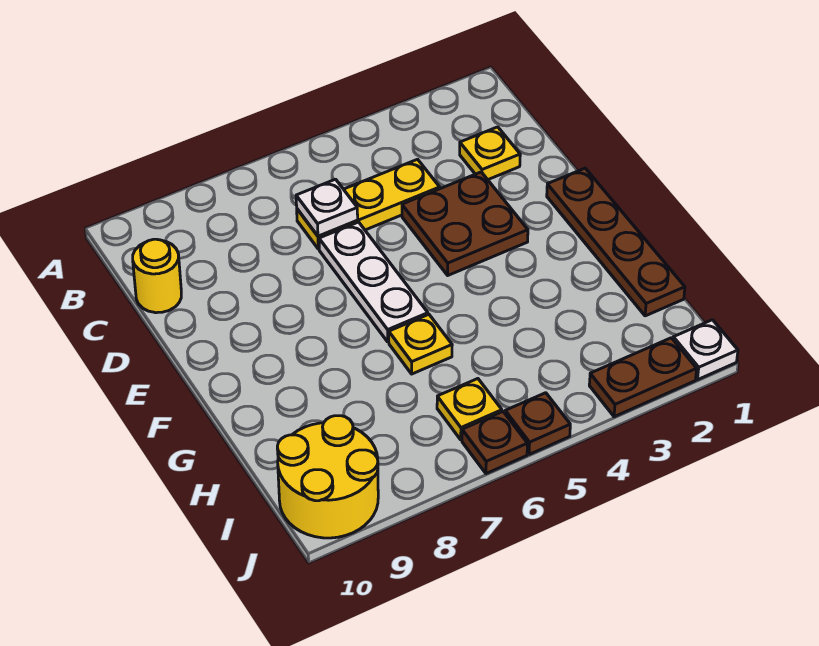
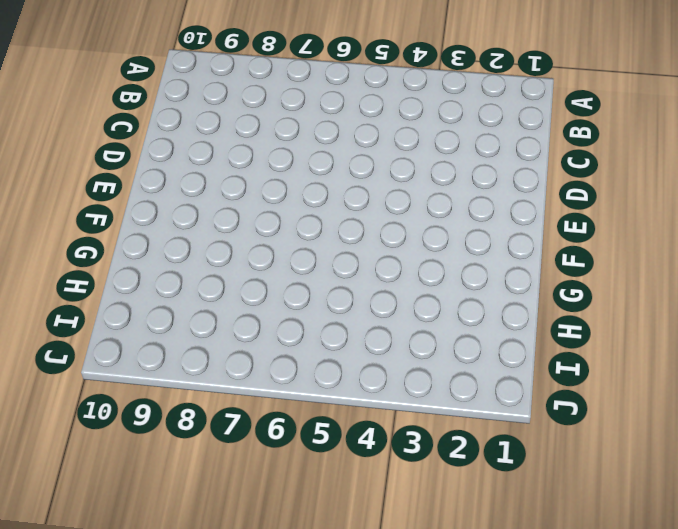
none -> yellow plate C2 level 1
none -> yellow plate C4:C6 level 1
none -> yellow round brick C10 level 1

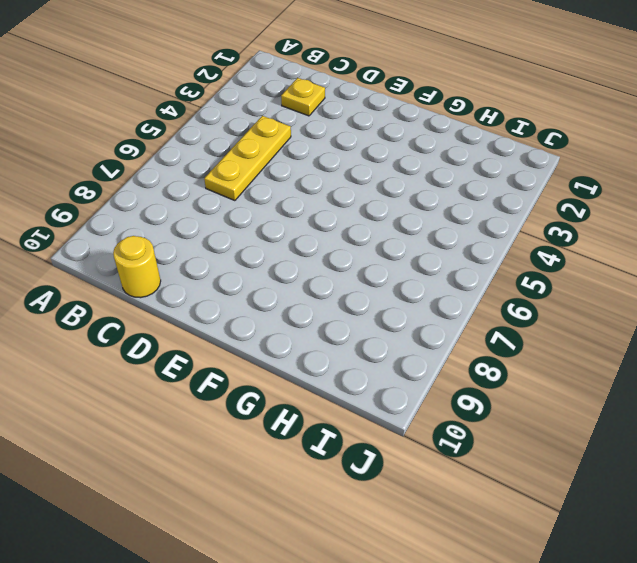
none -> brown plate D3:E4 level 1
none -> white plate D6:F6 level 1
none -> brown plate E1:H1 level 1

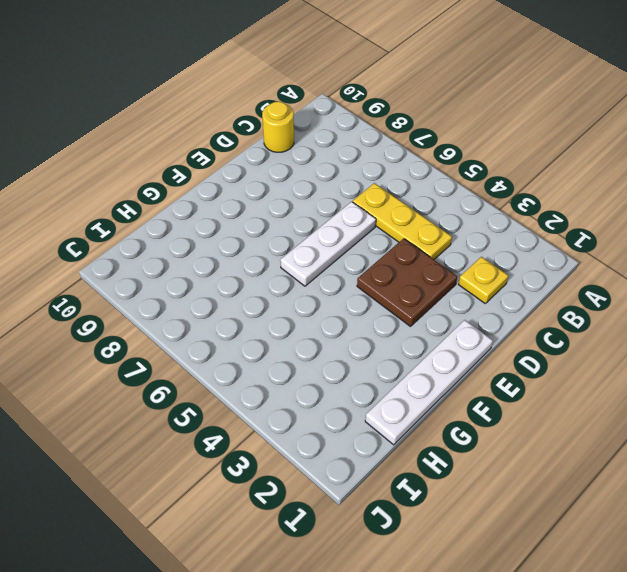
white plate E1:H1 level 1 -> brown plate E1:H1 level 1
none -> yellow plate G6 level 1
none -> yellow plate I6 level 1
none -> yellow round brick I9:J10 level 1

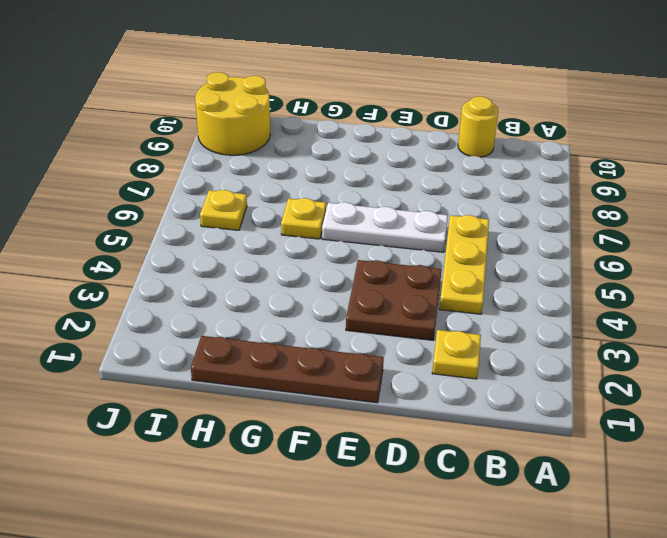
none -> white plate J1 level 1
none -> brown plate J2:J3 level 1
none -> brown plate J5 level 1

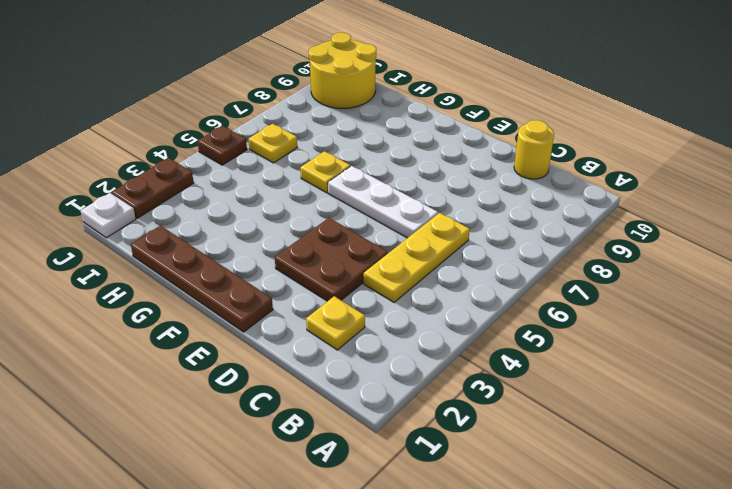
none -> brown plate J6 level 1
none -> white plate C6 level 2

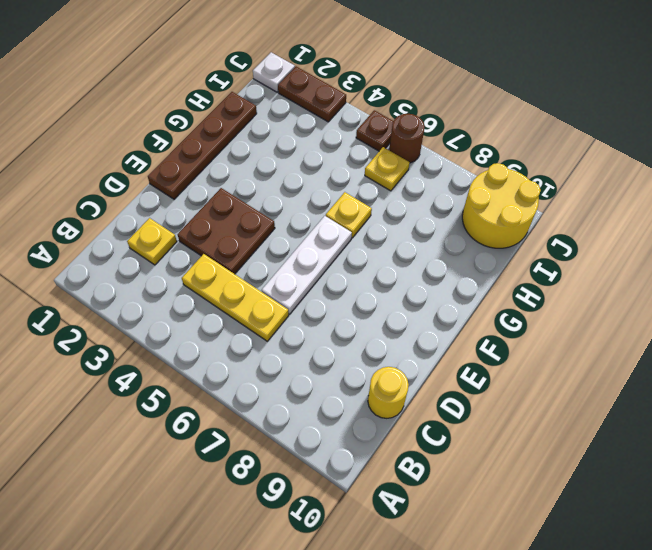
brown round brick J6 level 1 -> brown plate J6 level 1
none -> white plate C6 level 2

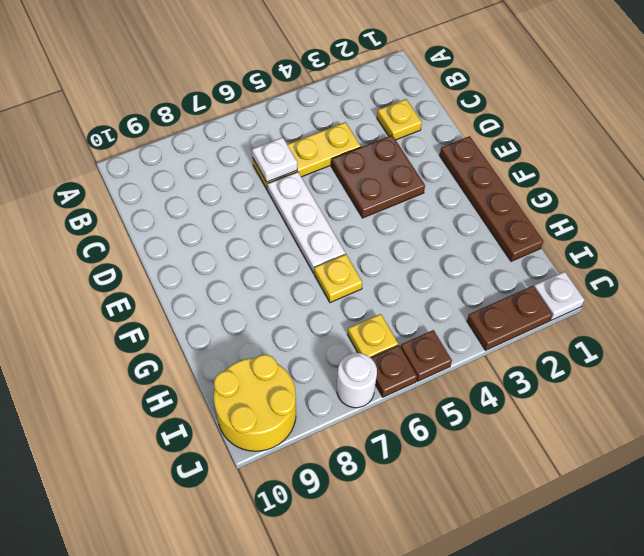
white round brick J7 level 1 -> none
none -> yellow round brick C10 level 1

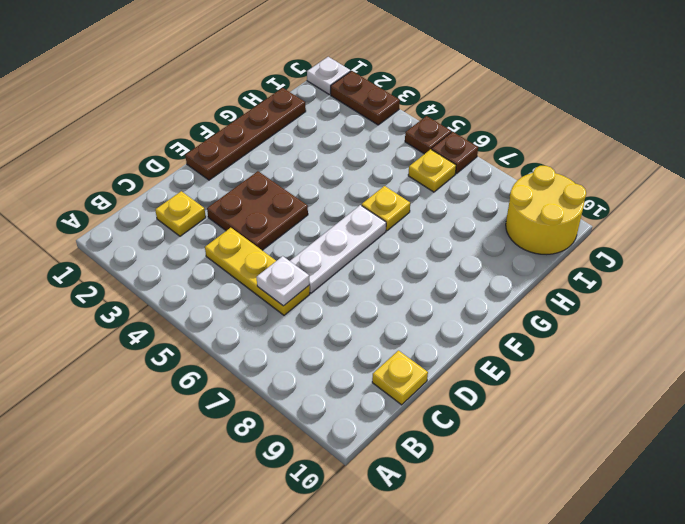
yellow plate C10 level 1 -> yellow round brick C10 level 1

